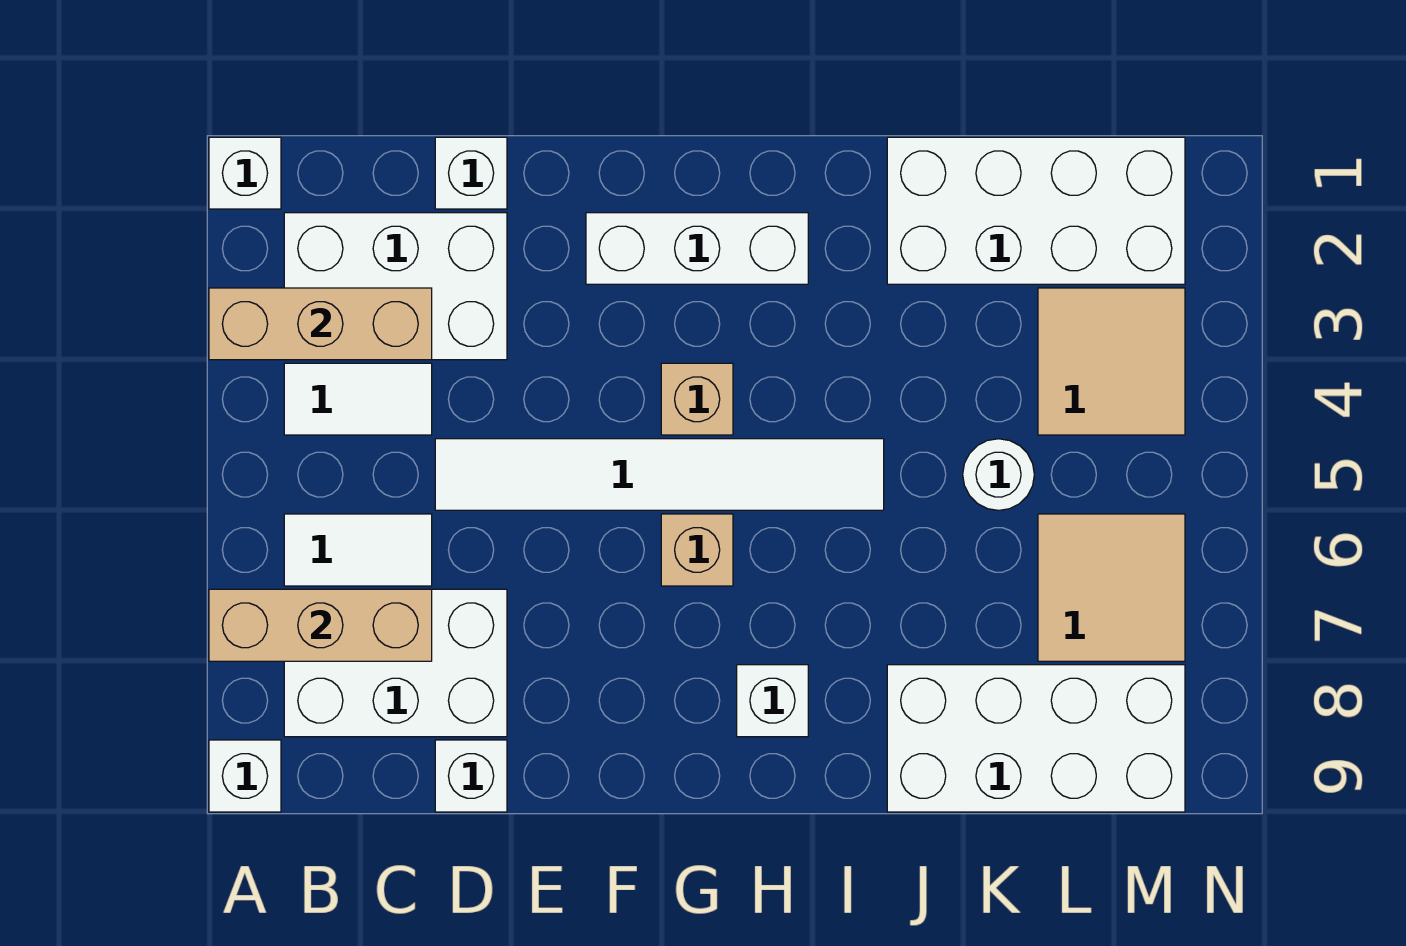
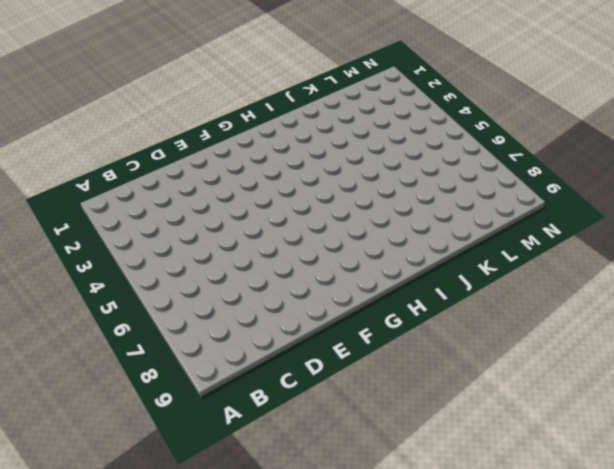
none -> white brick A1 level 1
none -> white brick A9 level 1
none -> white brick B2:D3 level 1

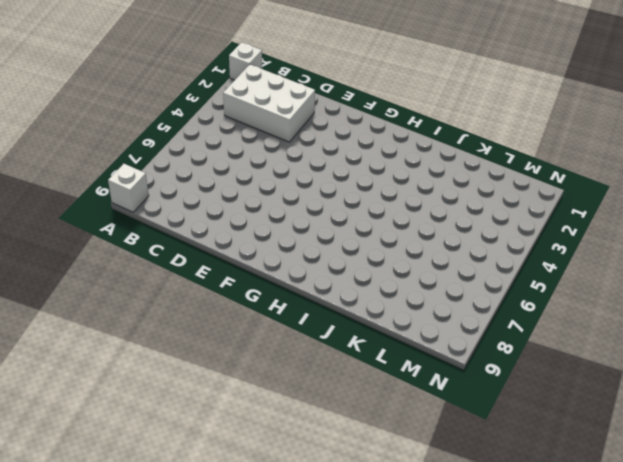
none -> white tile B4:C4 level 1
none -> white tile B6:C6 level 1
none -> white brick B7:D8 level 1

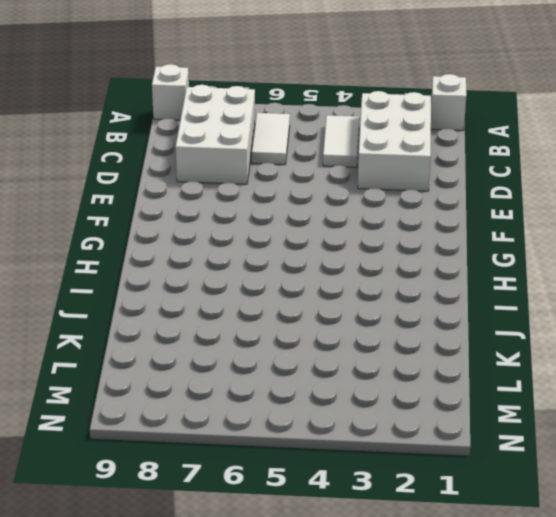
none -> white brick D1 level 1
none -> white tile D5:I5 level 1
none -> white brick D9 level 1

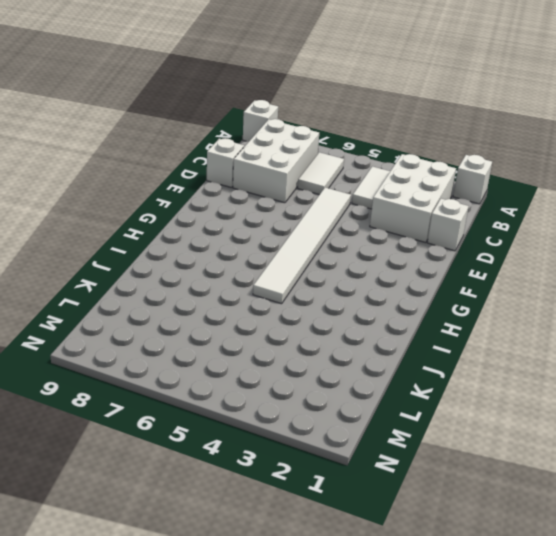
none -> white brick F2:H2 level 1
none -> tan brick G4 level 1
none -> tan brick G6 level 1

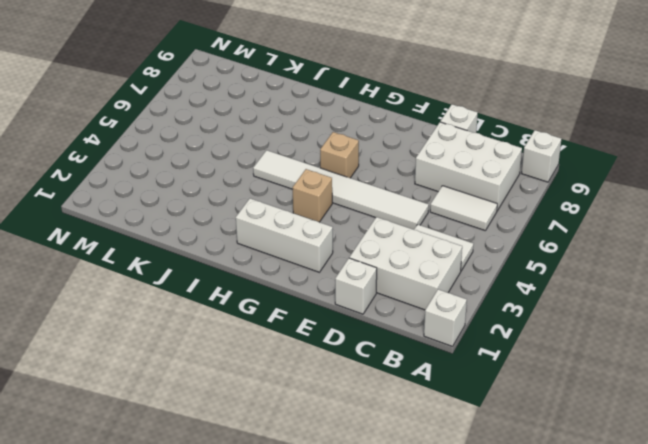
none -> white brick H8 level 1
none -> white brick J1:M2 level 1
none -> white brick J8:M9 level 1

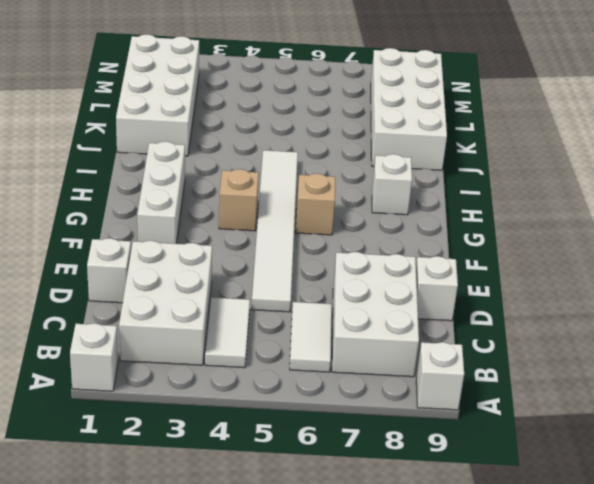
none -> white round brick K5 level 1
none -> tan tile L3:M4 level 1
none -> tan tile L6:M7 level 1

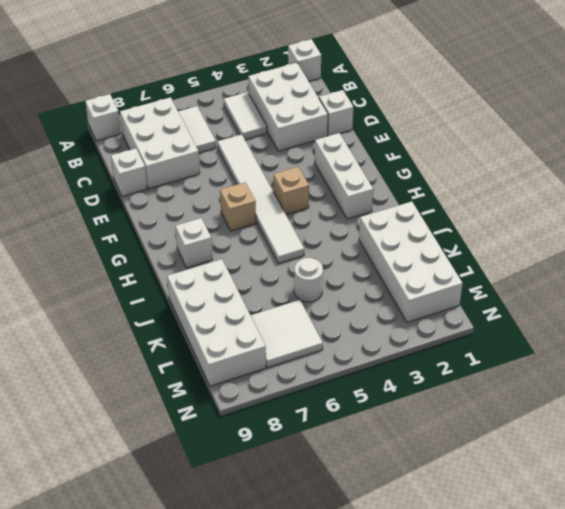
white tile L6:M7 level 1 -> tan tile L6:M7 level 1
none -> tan tile L3:M4 level 1
none -> tan brick A3:C3 level 2
none -> tan brick A7:C7 level 2

